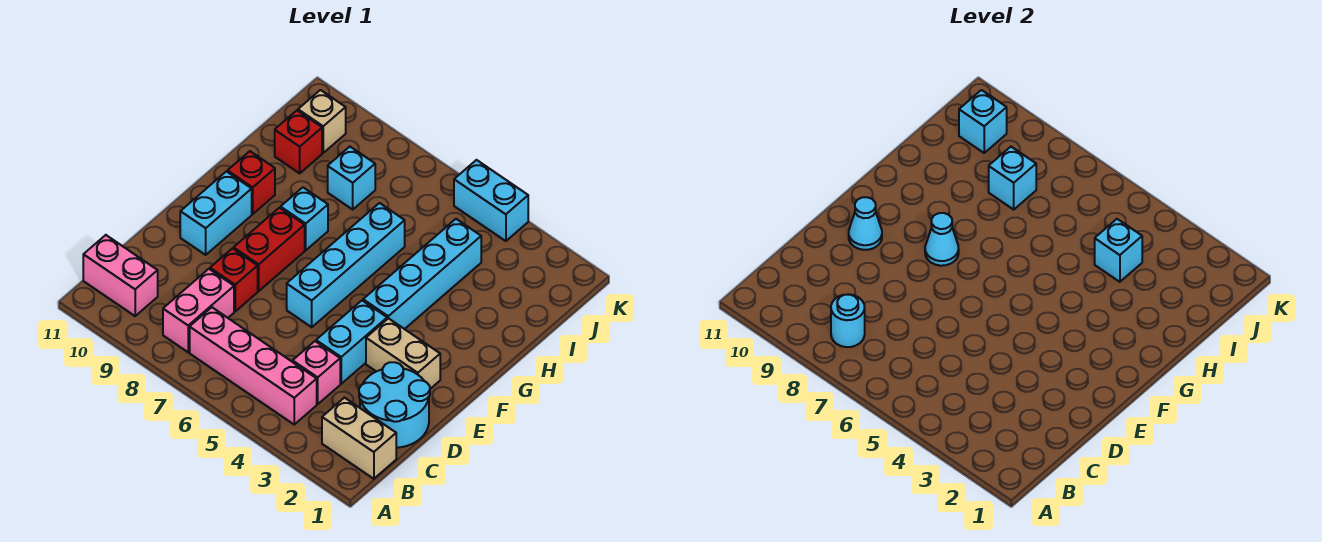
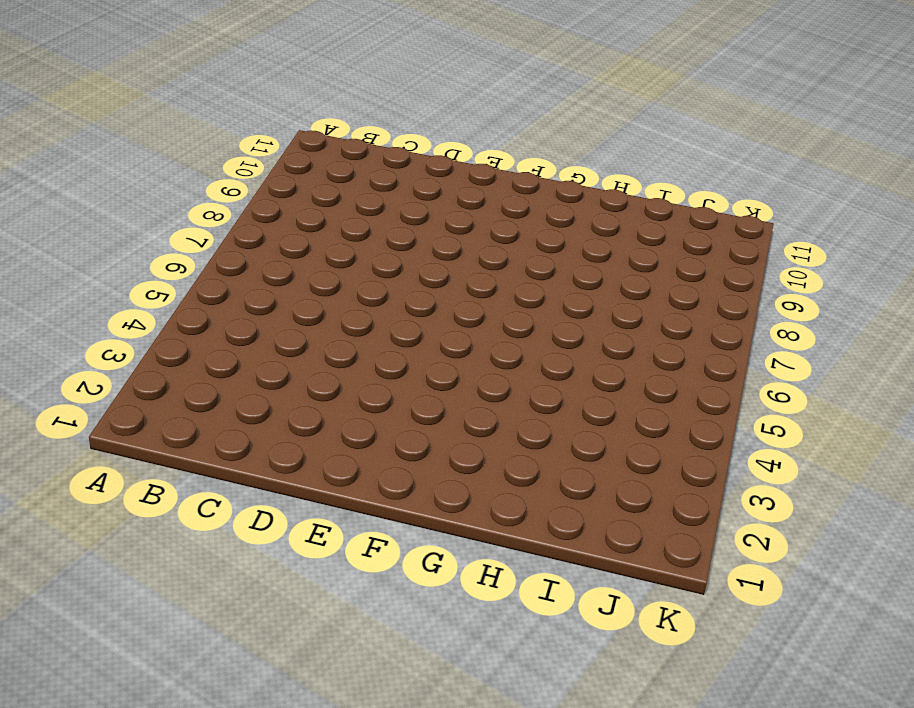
none -> tan brick B1:B2 level 1
none -> pink brick B4:B7 level 1
none -> pink brick B8:C8 level 1

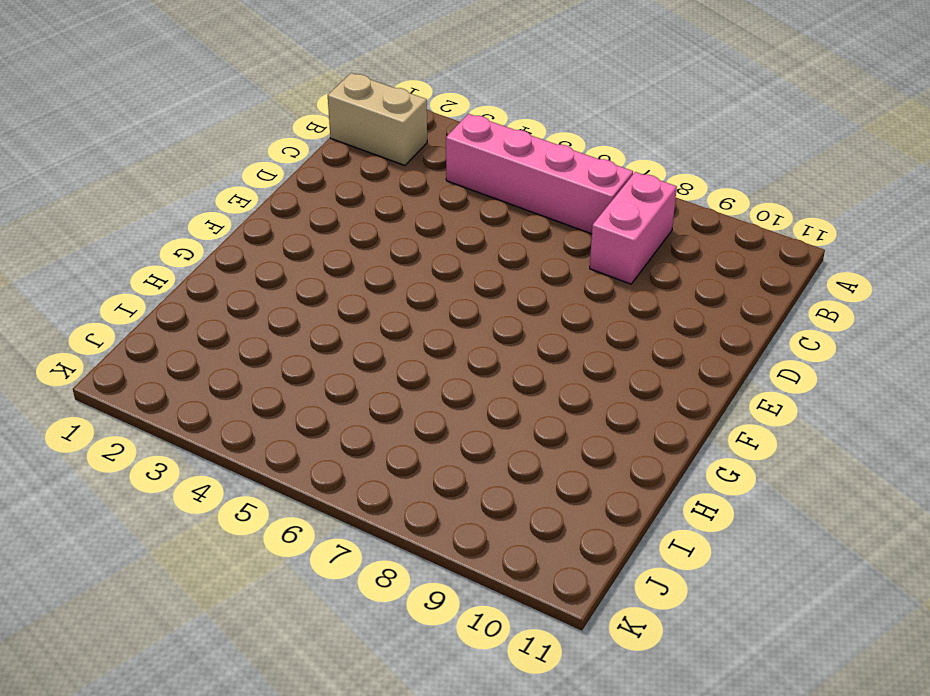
none -> pink brick B10:B11 level 1
none -> cyan round brick C1:D2 level 1
none -> pink brick C4 level 1

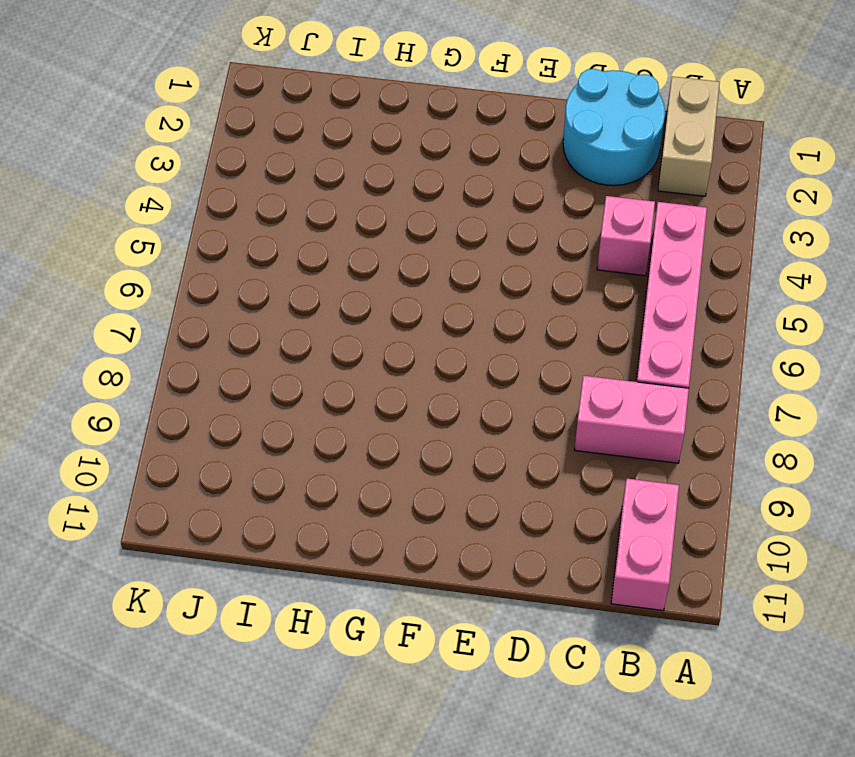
none -> cyan brick D4:E4 level 1
none -> red brick D8 level 1
none -> tan brick E2:E3 level 1

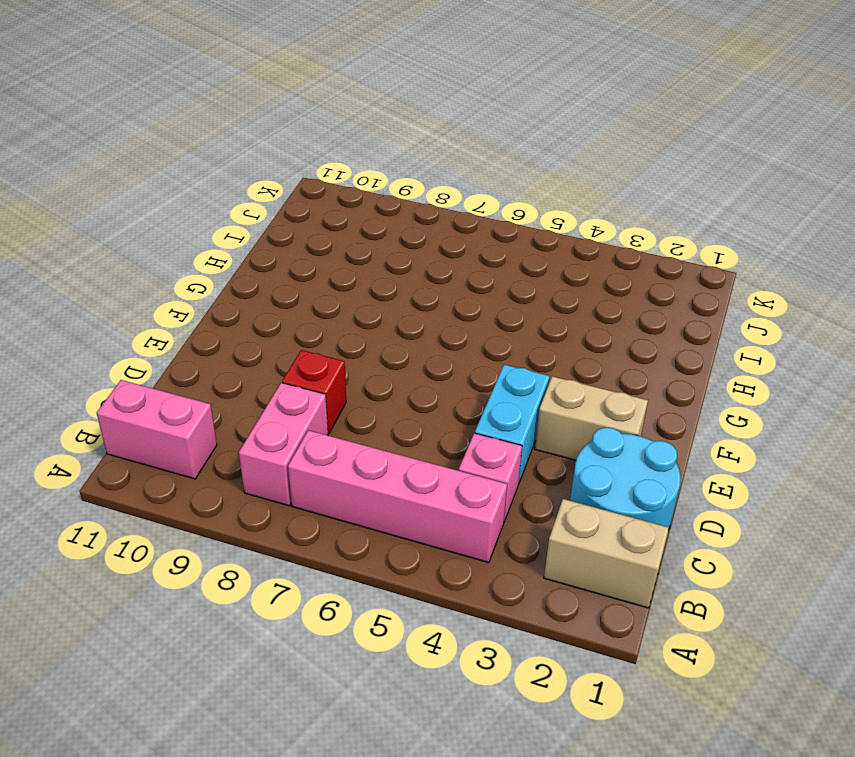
none -> cyan brick E6:H6 level 1
none -> red brick E8:F8 level 1
none -> cyan brick E10:F10 level 1

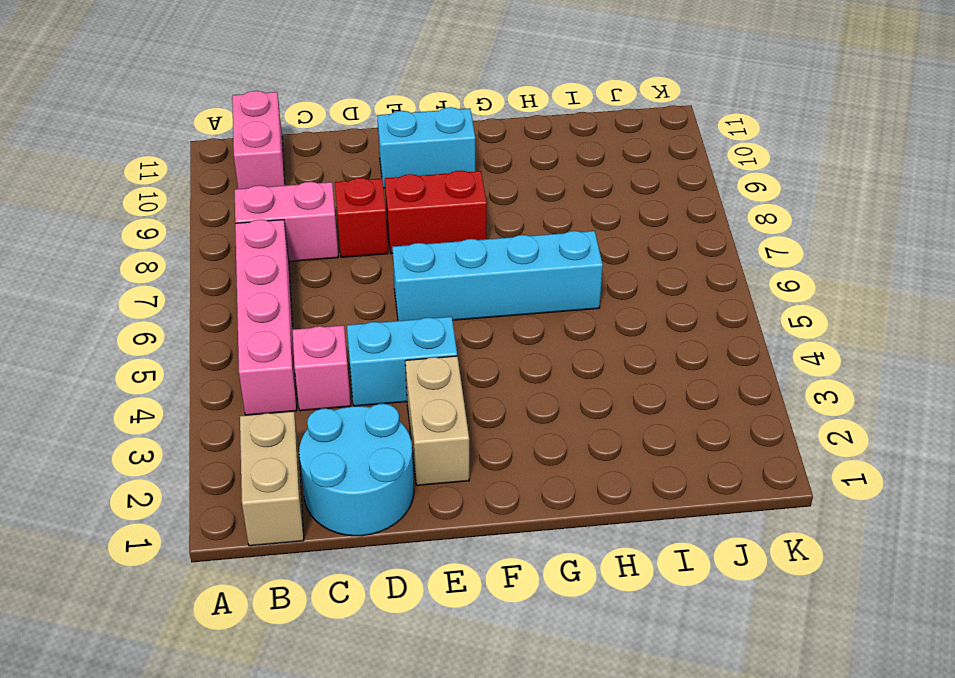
none -> cyan brick F4:I4 level 1
none -> cyan brick G8 level 1
none -> red brick G10 level 1

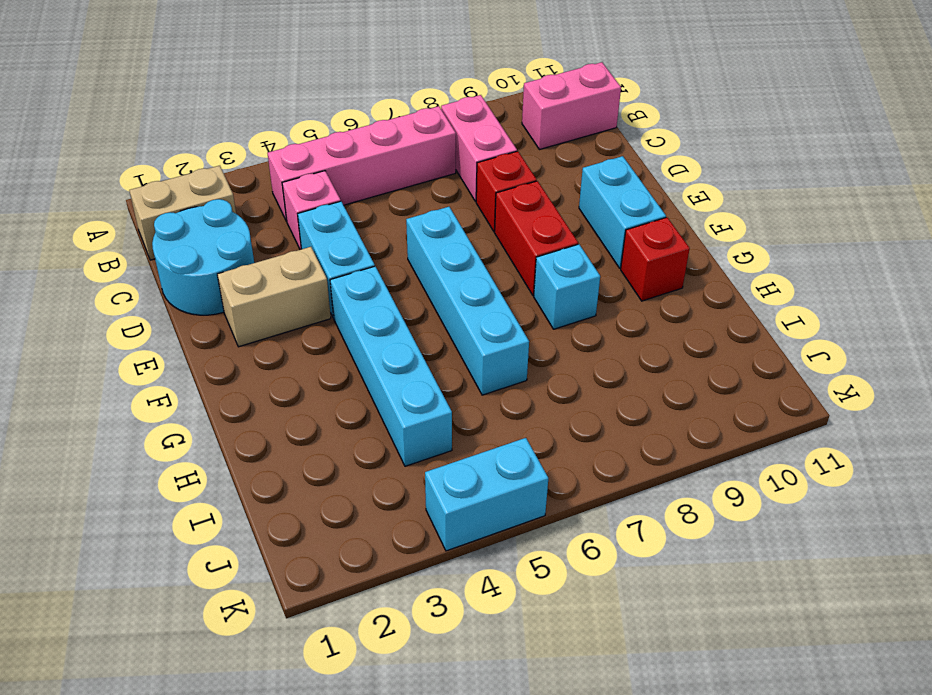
none -> cyan brick I8 level 1
none -> red brick I10 level 1
none -> tan brick J10 level 1

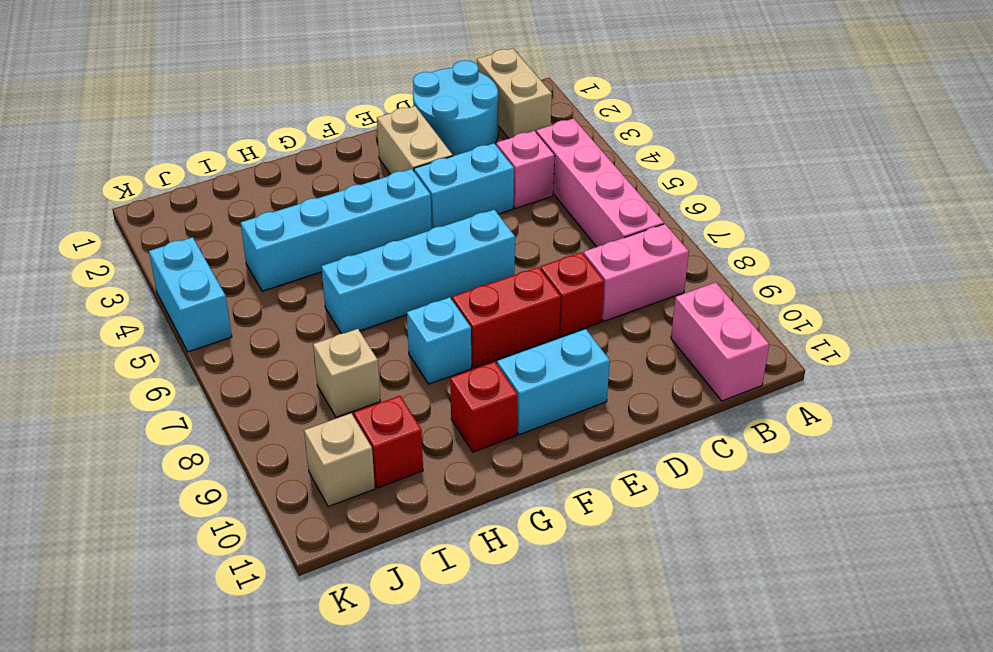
tan brick I8 level 1 -> cyan brick I8 level 1
none -> cyan round brick B8 level 2
none -> cyan cone E10 level 2
none -> cyan cone F8 level 2

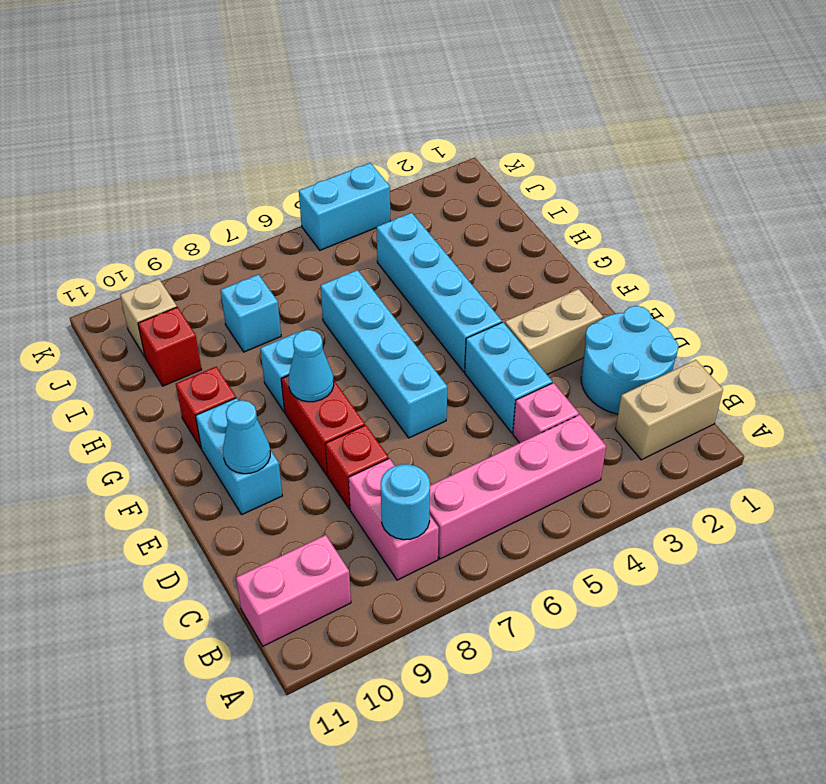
none -> cyan brick I4 level 2
none -> cyan brick I8 level 2
none -> cyan brick J10 level 2

